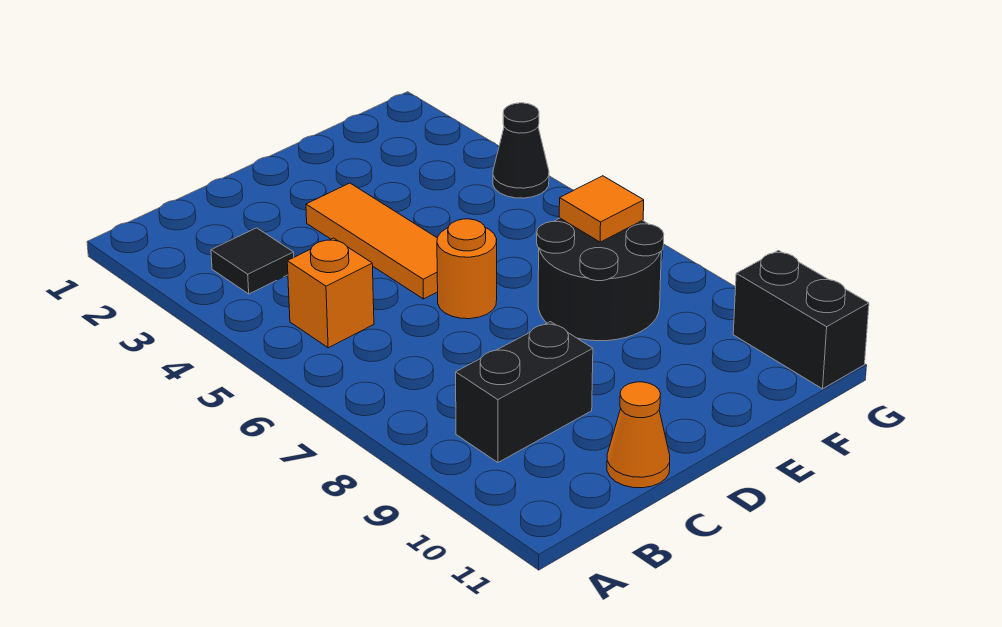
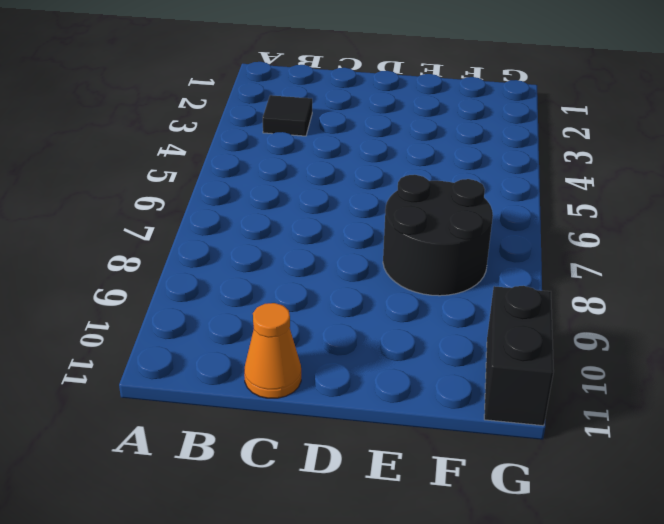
none -> orange brick B5 level 1
none -> black brick B9:C9 level 1

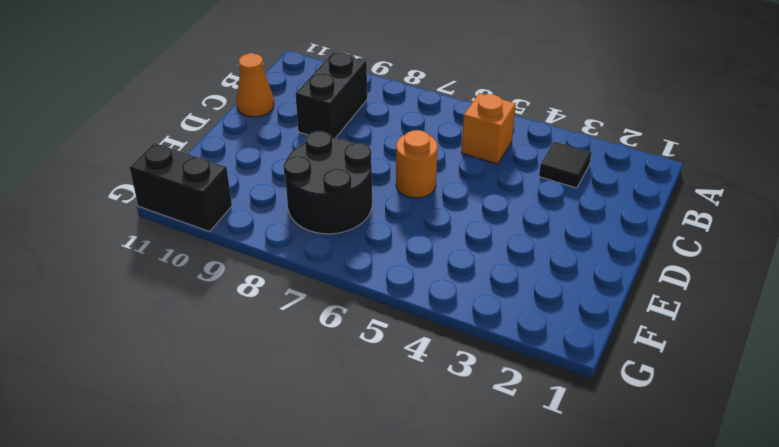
none -> orange tile D3:D5 level 1
none -> black cone G4 level 1

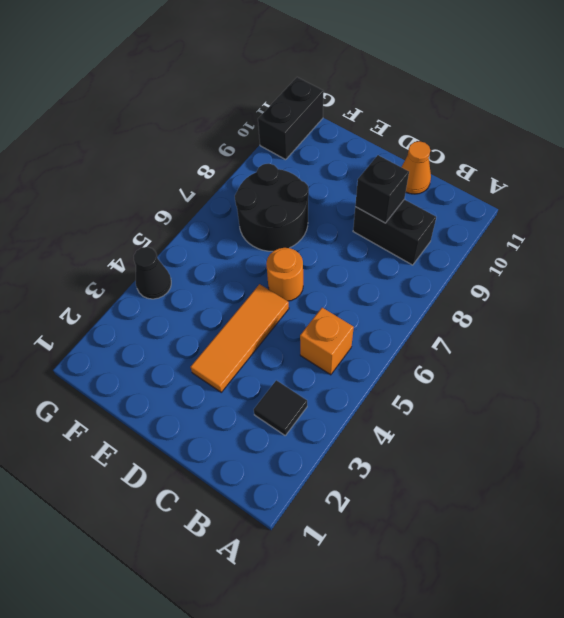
black brick C9 level 2 -> none
none -> orange tile F7 level 2

